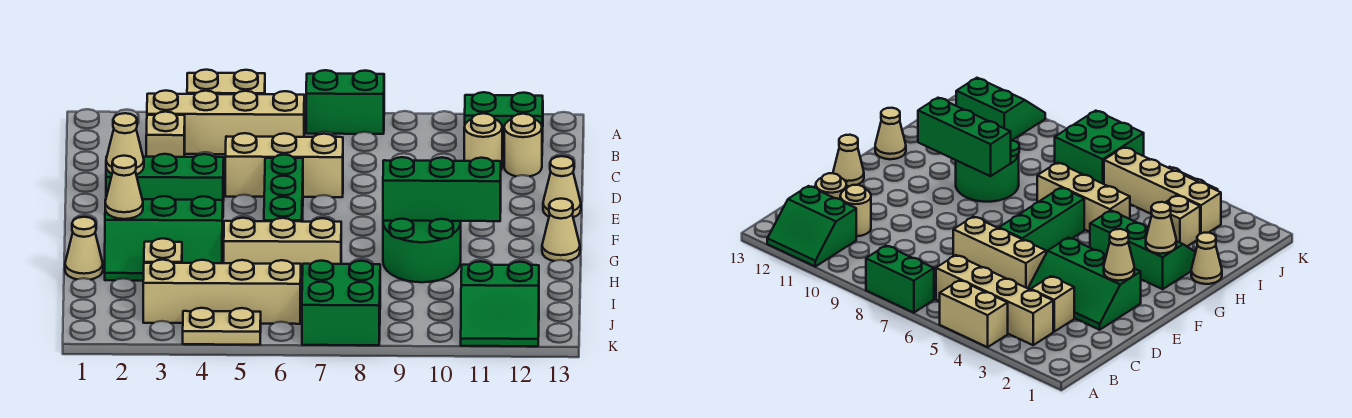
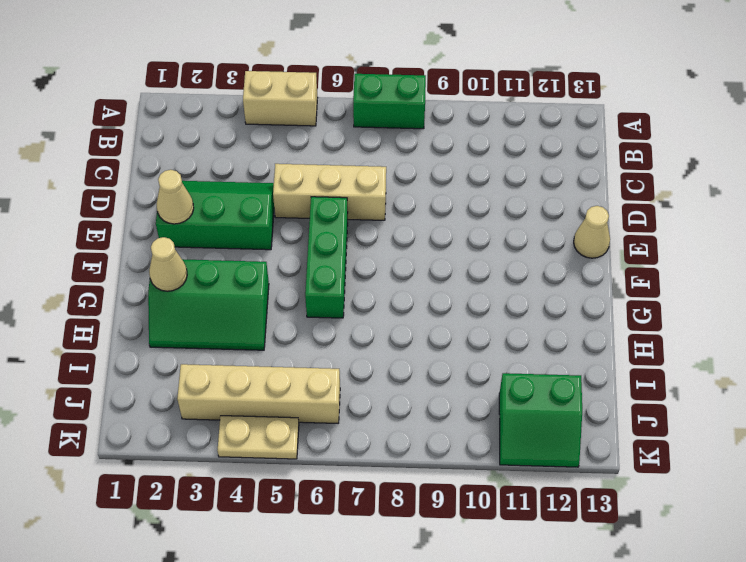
none -> green slope A11:B12 level 1 top B
none -> tan brick B3:B6 level 1
none -> tan brick C3 level 1

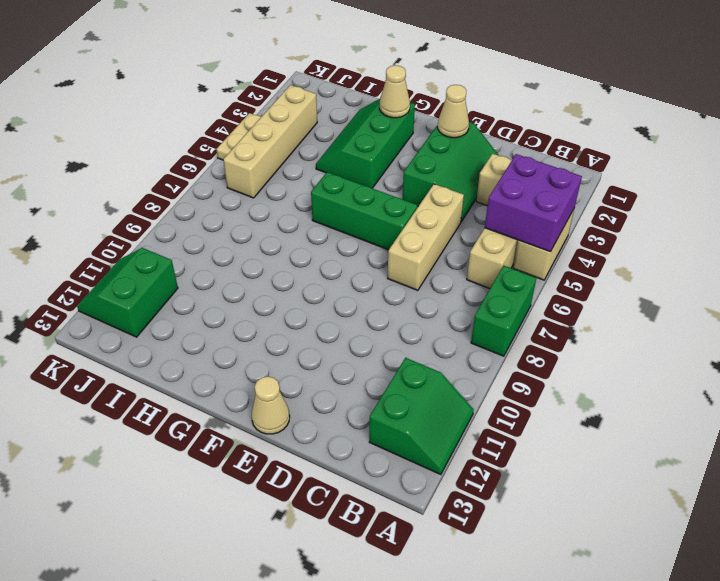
purple brick A4:B5 level 2 -> none
none -> tan round brick C11 level 1
none -> tan round brick C12 level 1
none -> green round brick G9:H10 level 1

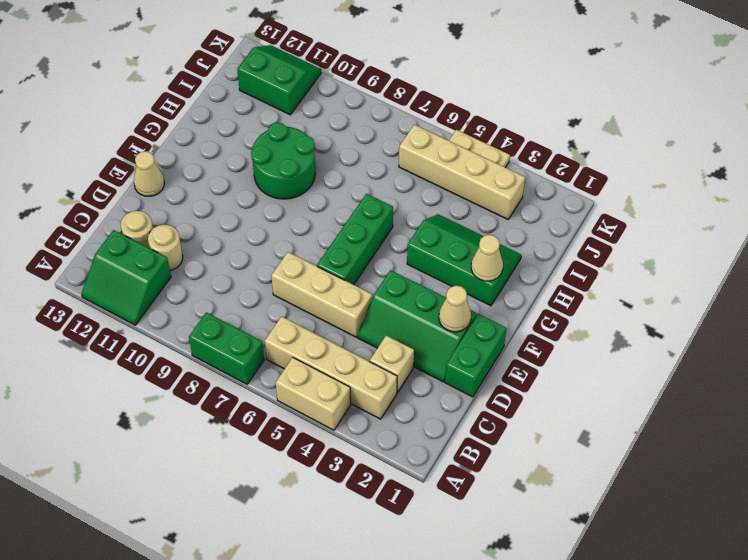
green brick D1:E1 level 1 -> none
none -> tan cone G13 level 1
none -> tan cone H1 level 1
none -> tan brick H5:H7 level 1

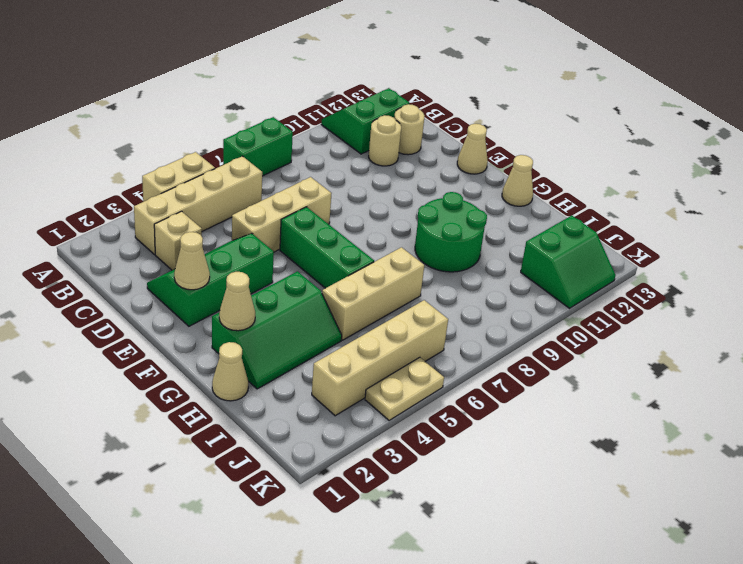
none -> tan brick I3 level 1
none -> green brick J7:K8 level 1
none -> green brick G9:G11 level 2

